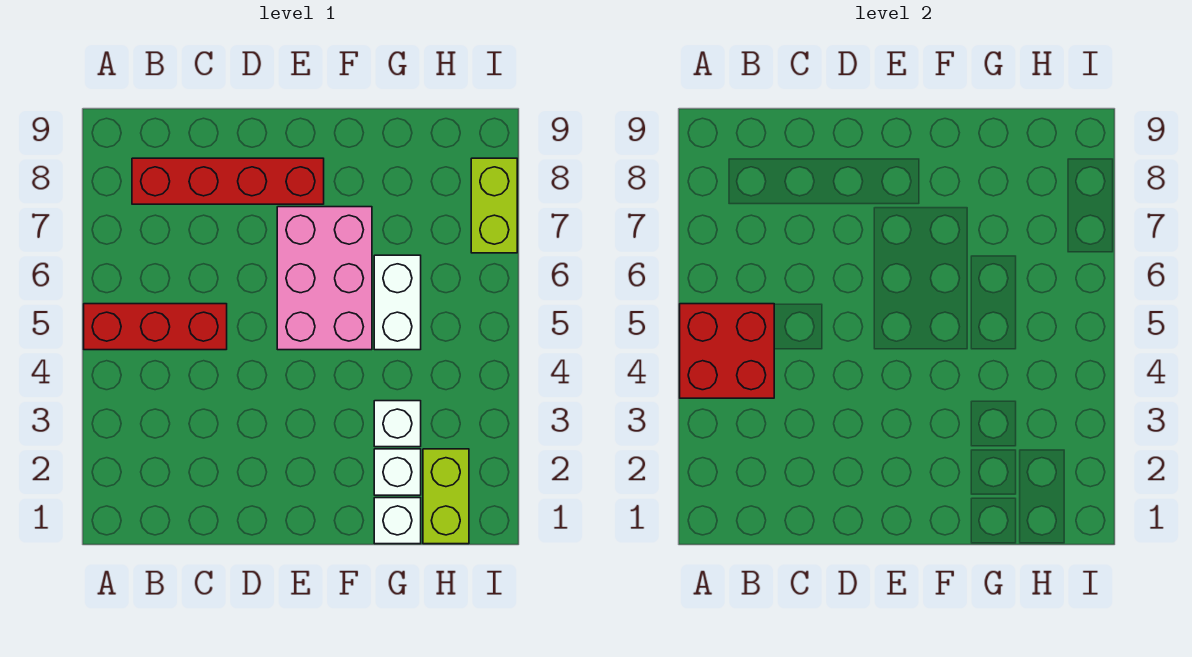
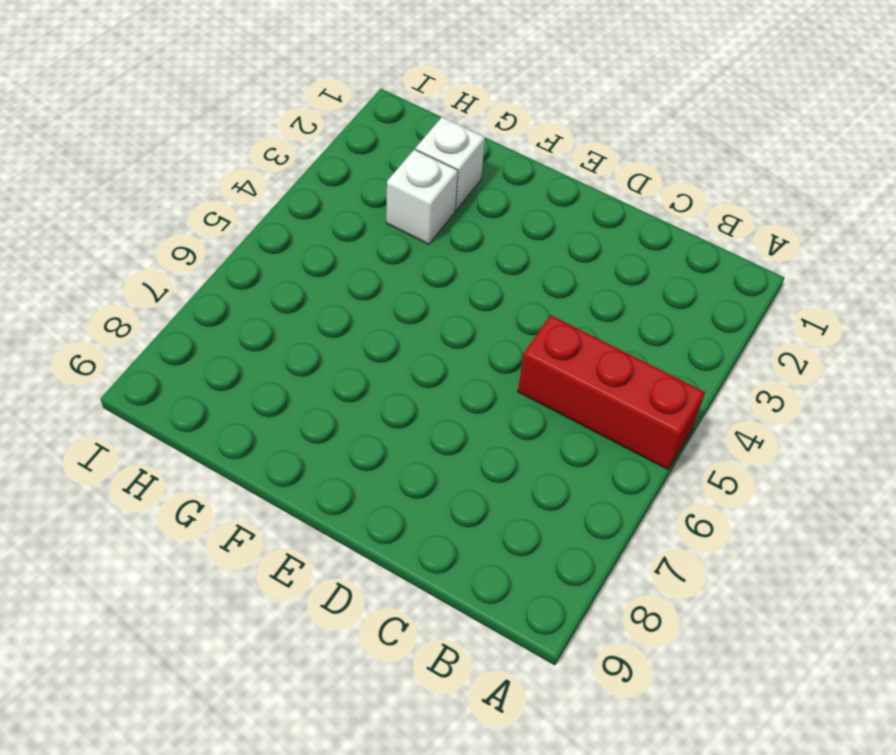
none -> red brick B8:E8 level 1
none -> pink brick E5:F7 level 1

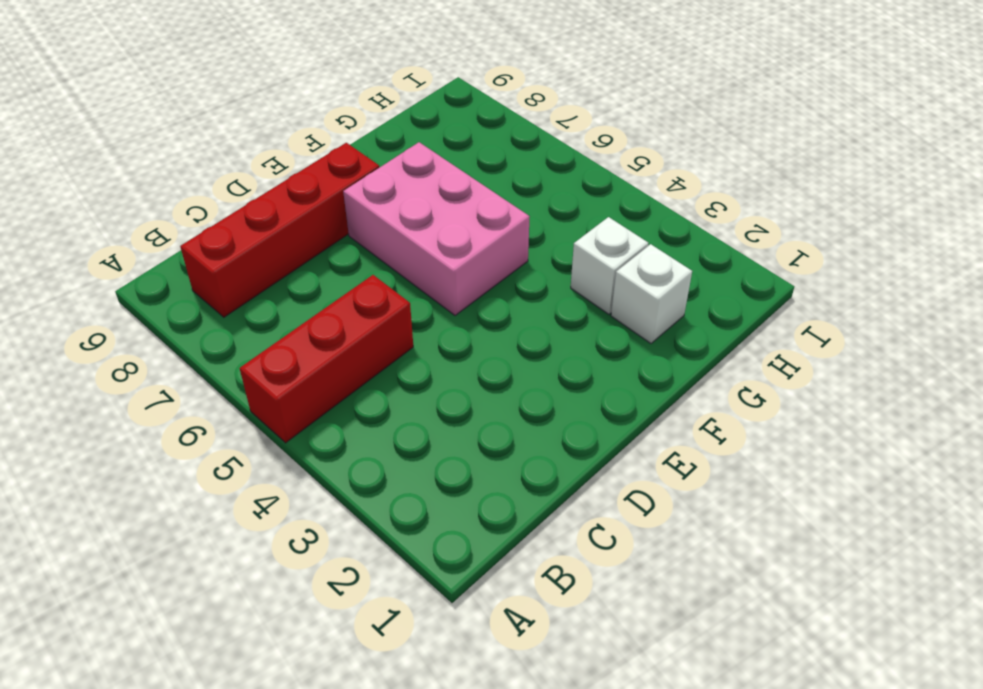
none -> white brick G1 level 1
none -> white brick G5:G6 level 1

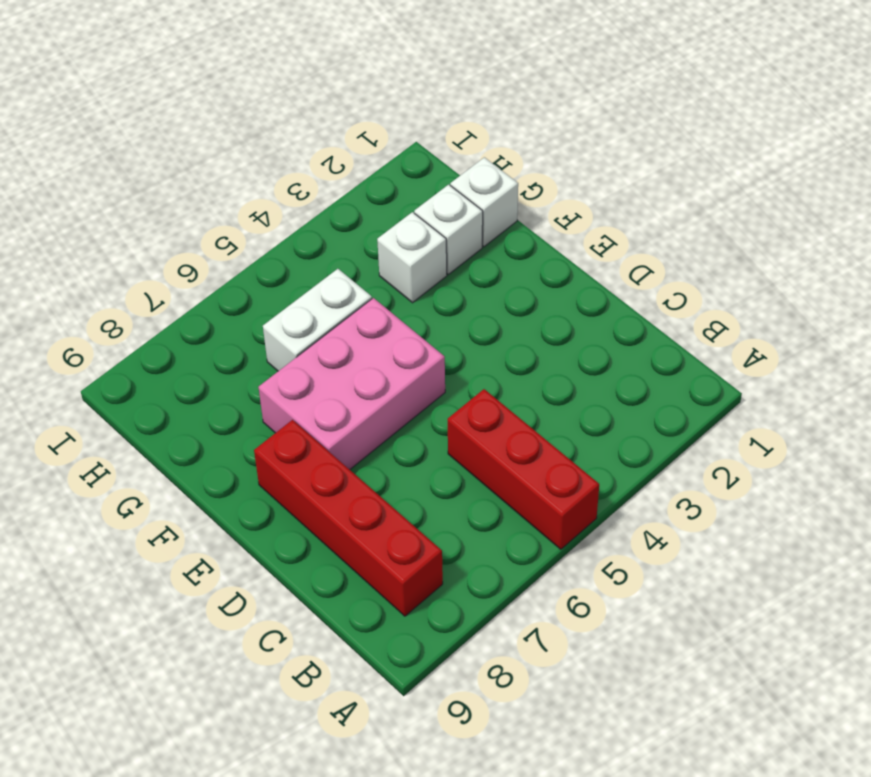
none -> lime brick H1:H2 level 1
none -> lime brick I7:I8 level 1

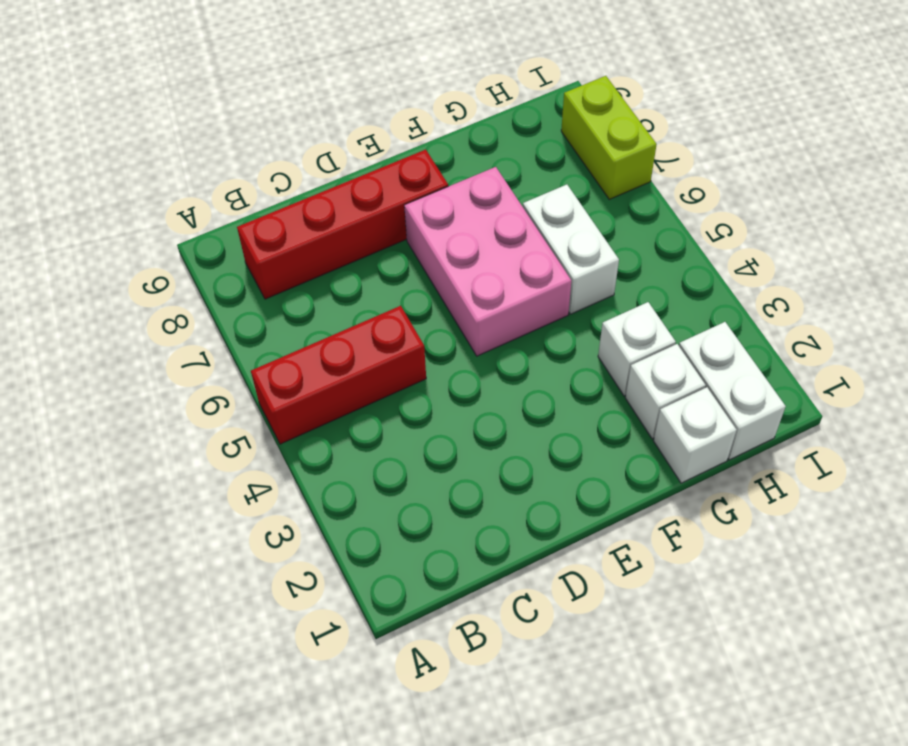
white brick H1:H2 level 1 -> lime brick H1:H2 level 1
none -> red brick A4:B5 level 2

